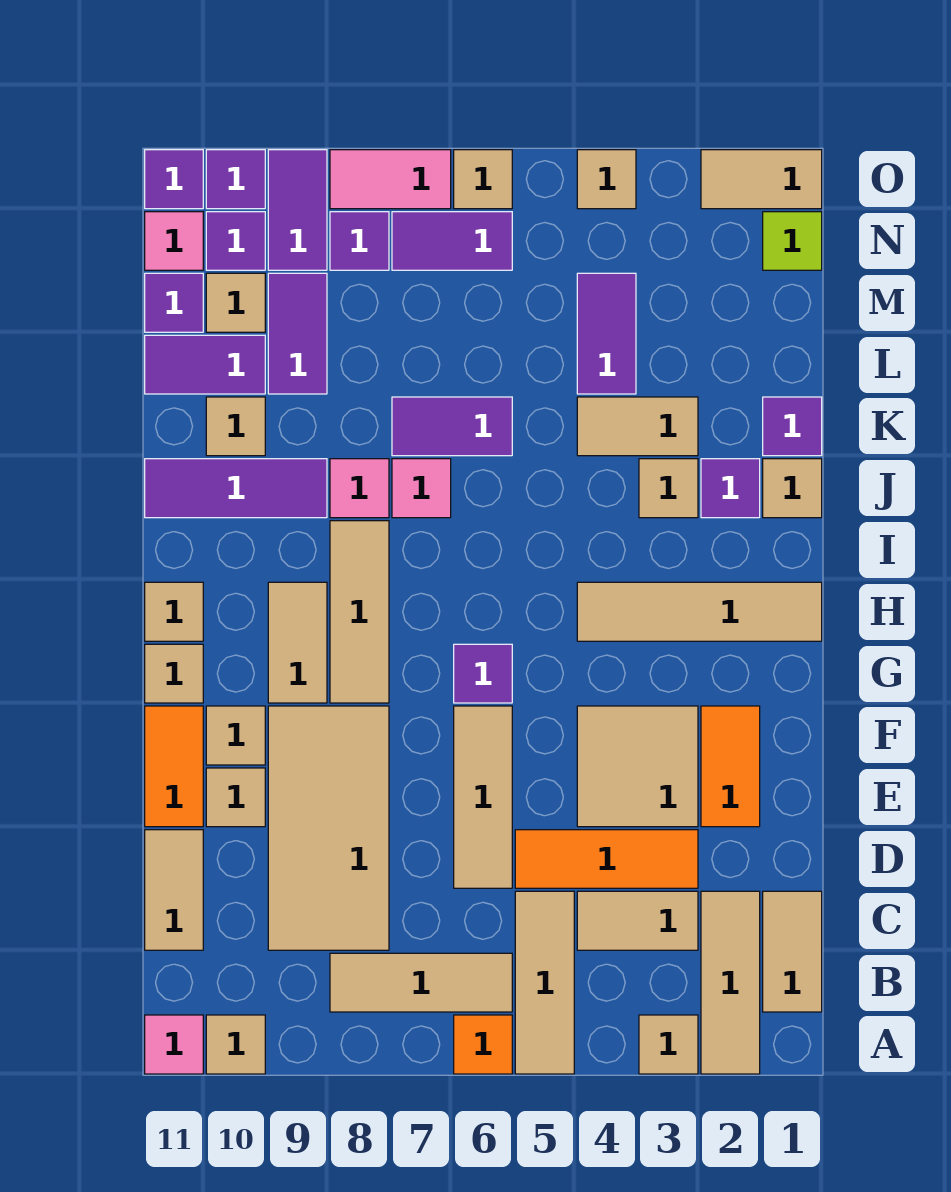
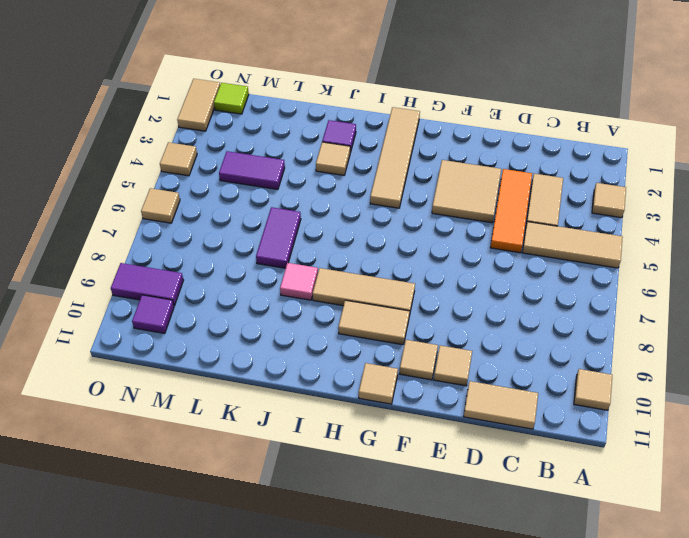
none -> tan tile A2:C2 level 1
none -> orange tile A6 level 1
none -> pink tile A11 level 1
none -> tan tile B1:C1 level 1

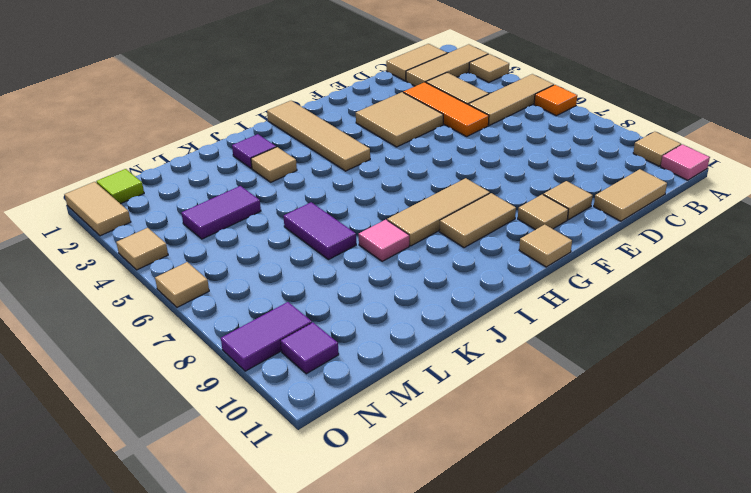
none -> tan tile B6:B8 level 1
none -> tan tile C8:F9 level 1
none -> tan tile D6:F6 level 1
none -> orange tile E2:F2 level 1

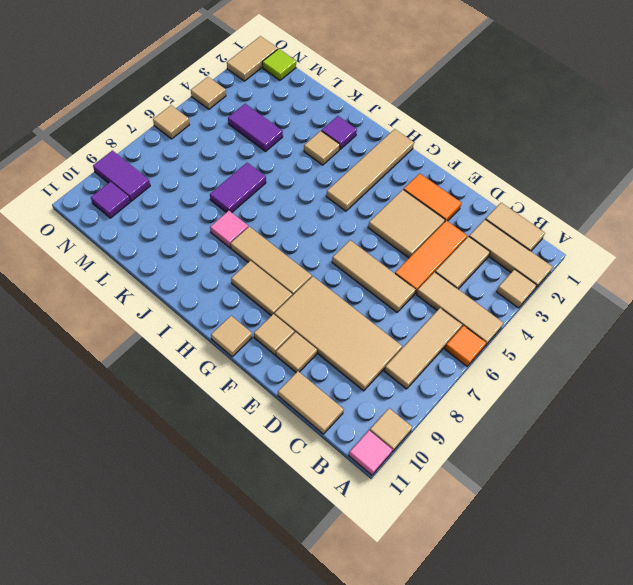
none -> orange tile E11:F11 level 1
none -> purple tile G6 level 1
none -> tan tile H11 level 1
none -> tan tile J1 level 1

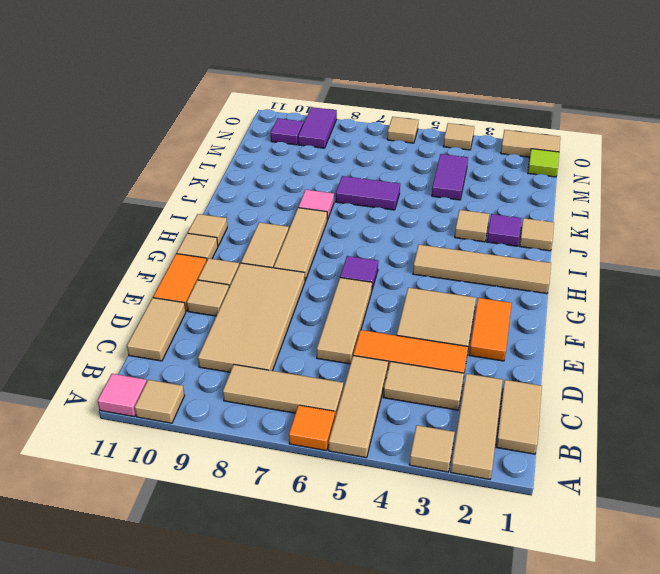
none -> pink tile J7 level 1
none -> purple tile J9:J11 level 1
none -> purple tile K1 level 1
none -> tan tile K3:K4 level 1

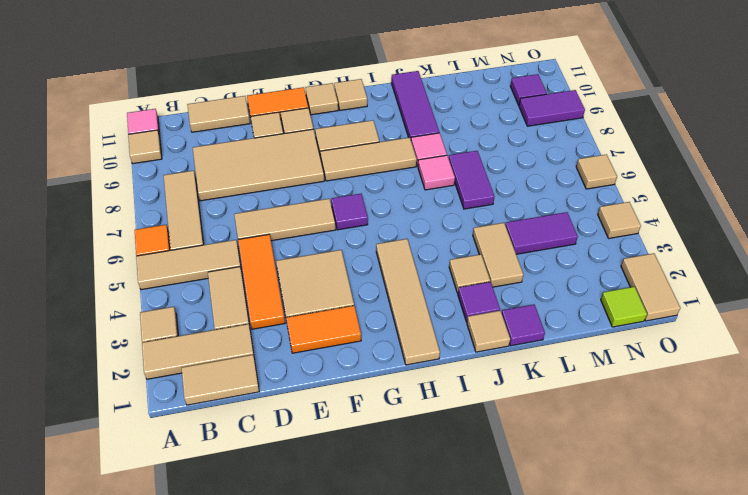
none -> tan tile K10 level 1
none -> purple tile L9:M9 level 1
none -> purple tile L10:L11 level 1
none -> tan tile M10 level 1

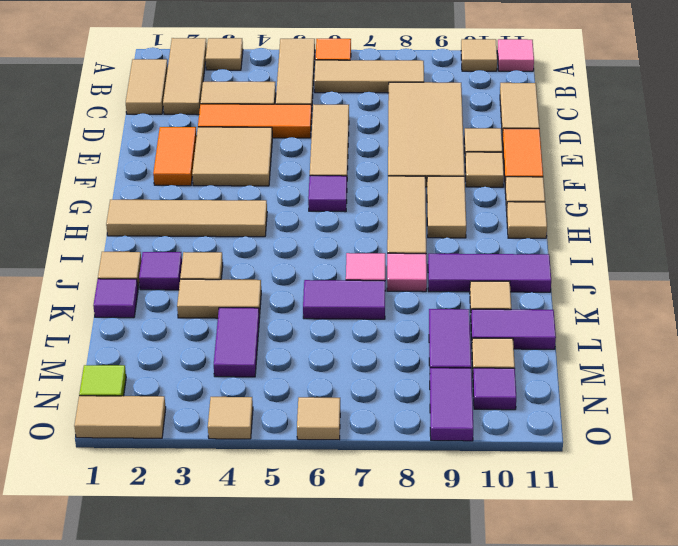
none -> purple tile M11 level 1
none -> purple tile N6:N7 level 1
none -> purple tile N8 level 1
none -> pink tile N11 level 1

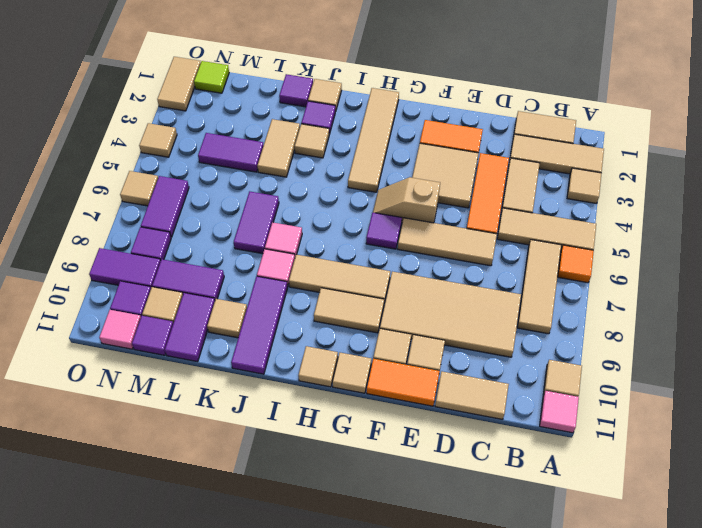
tan slope F5:G5 level 1 top F -> none
none -> pink tile O7:O8 level 1
none -> purple tile O10 level 1
none -> purple tile O11 level 1

